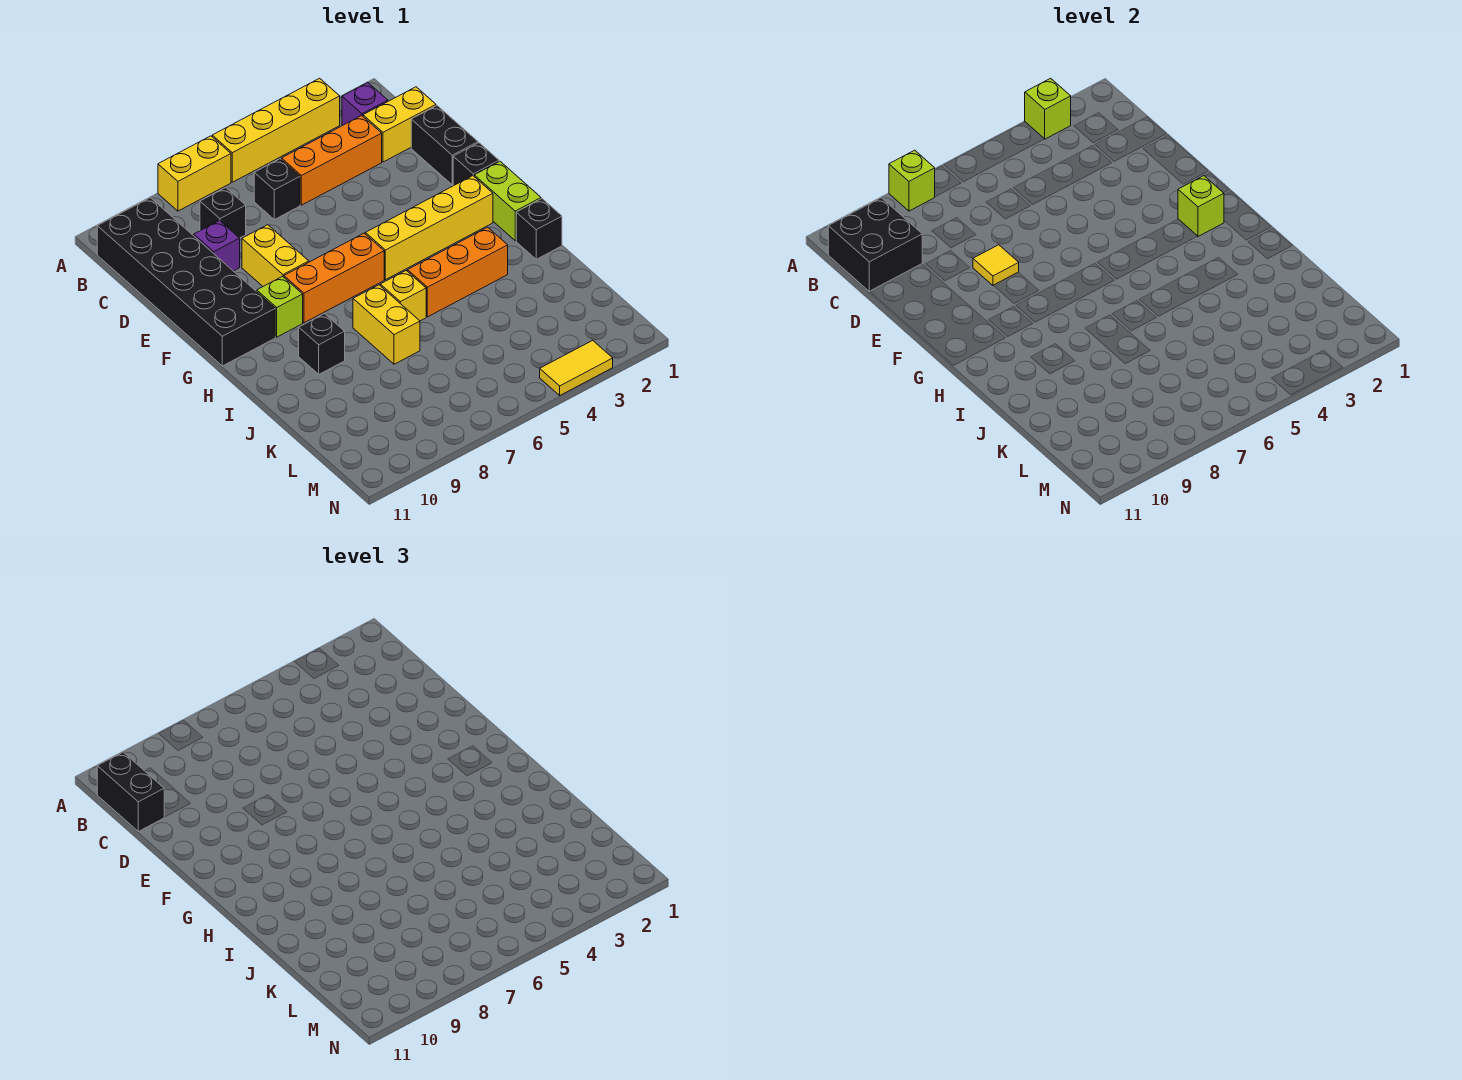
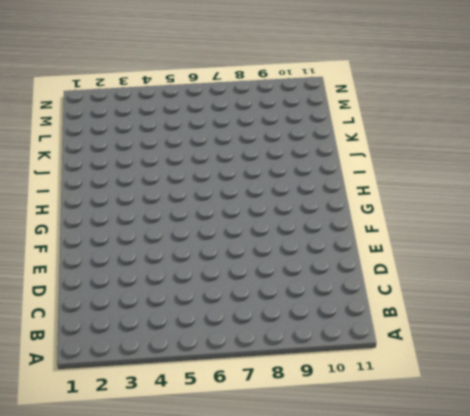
none -> yellow brick A3:A6 level 1
none -> yellow brick A7:A8 level 1
none -> purple brick B2 level 1

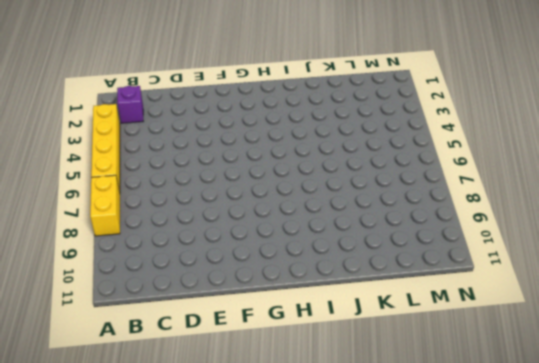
none -> black brick B10:G11 level 1
none -> yellow brick C1:C2 level 1
none -> orange brick C3:C5 level 1

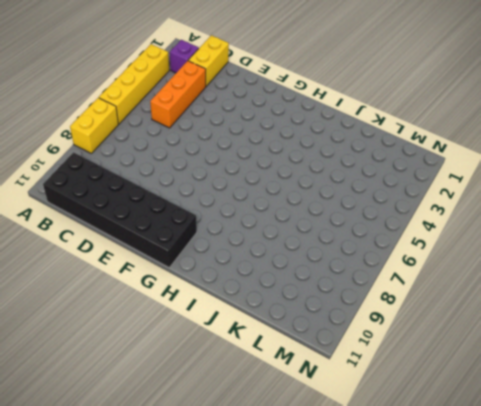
none -> black brick C6 level 1
none -> black brick C8 level 1
none -> black brick D1:E1 level 1

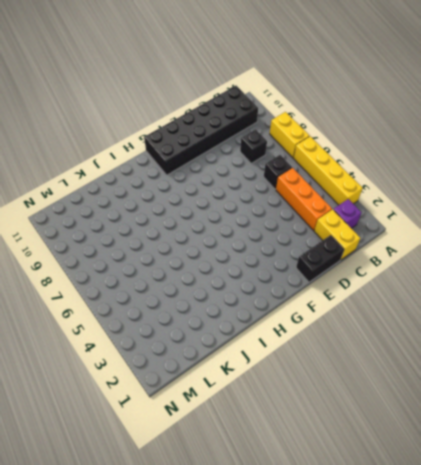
none -> purple brick D9 level 1
none -> yellow brick E8:F8 level 1
none -> black brick F1 level 1

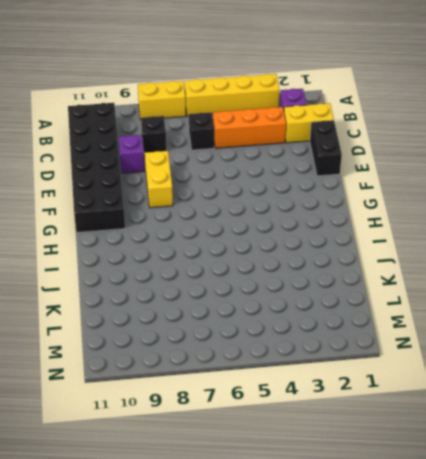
none -> black brick F1 level 1
none -> lime brick G1:H1 level 1
none -> yellow brick G2:G5 level 1

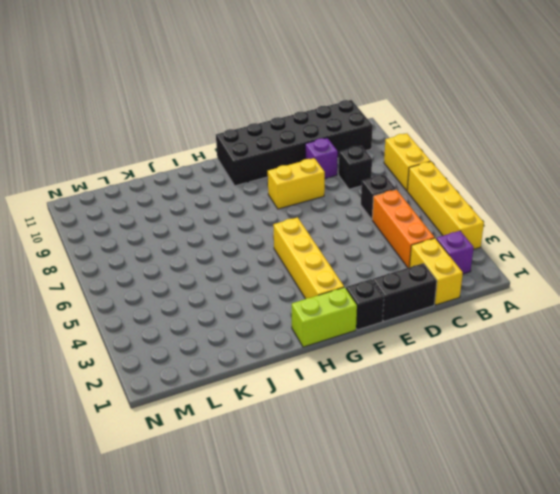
none -> orange brick G6:G8 level 1
none -> lime brick G9 level 1
none -> black brick I1 level 1

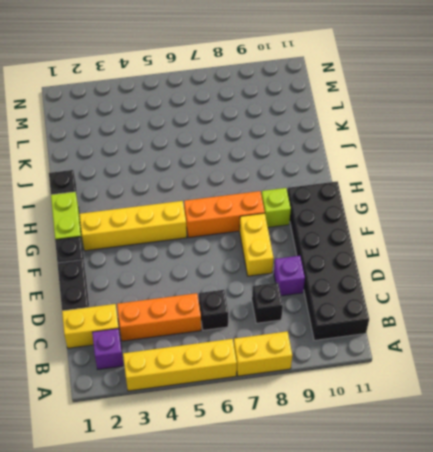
none -> orange brick I3:I5 level 1
none -> yellow brick I6 level 1
none -> yellow brick I7:J7 level 1

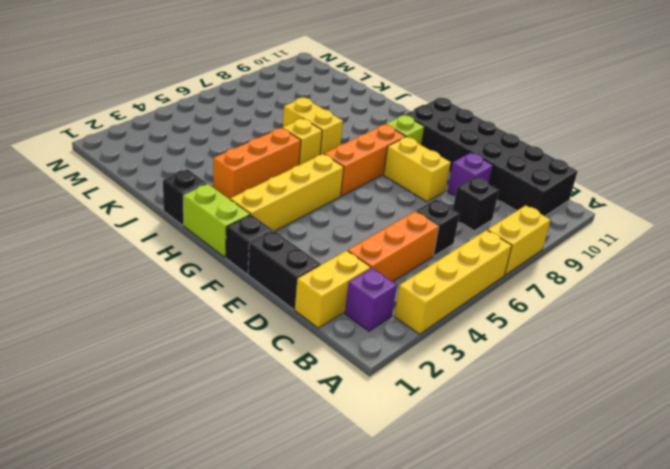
none -> black brick I9 level 1
none -> yellow tile N3:N4 level 1
none -> lime brick A3 level 2

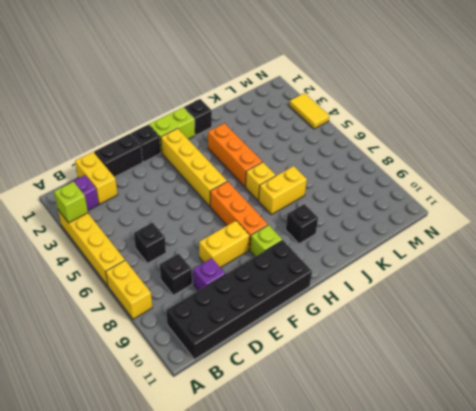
none -> orange brick C3:C5 level 1
none -> lime brick A8 level 2
none -> black brick B10:C11 level 2

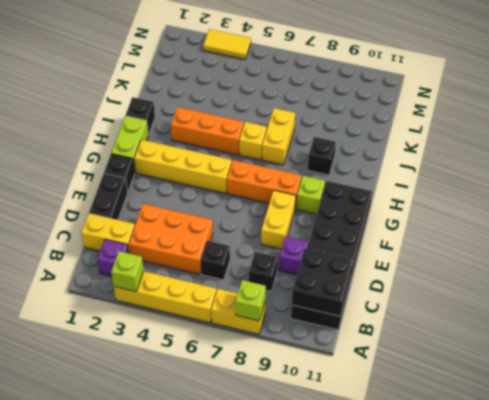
orange brick C3:D5 level 1 -> orange brick C3:C5 level 1
none -> yellow tile E8 level 2
none -> lime brick G2 level 2
none -> black brick B11:C11 level 3

